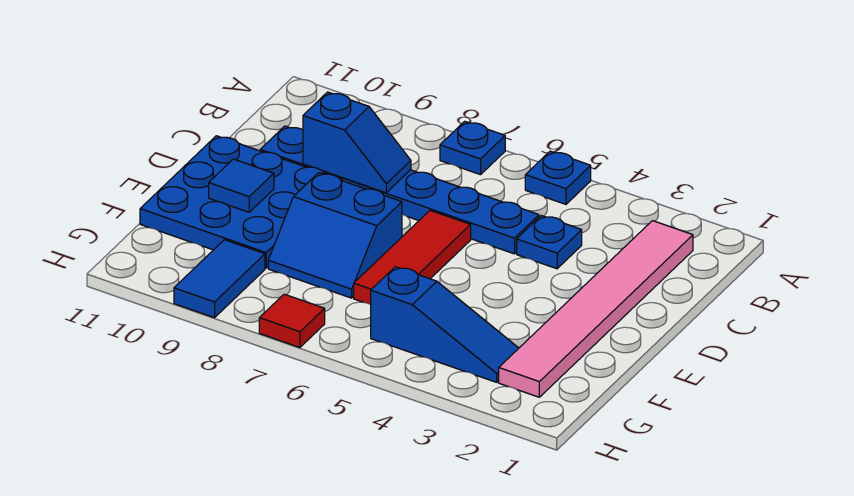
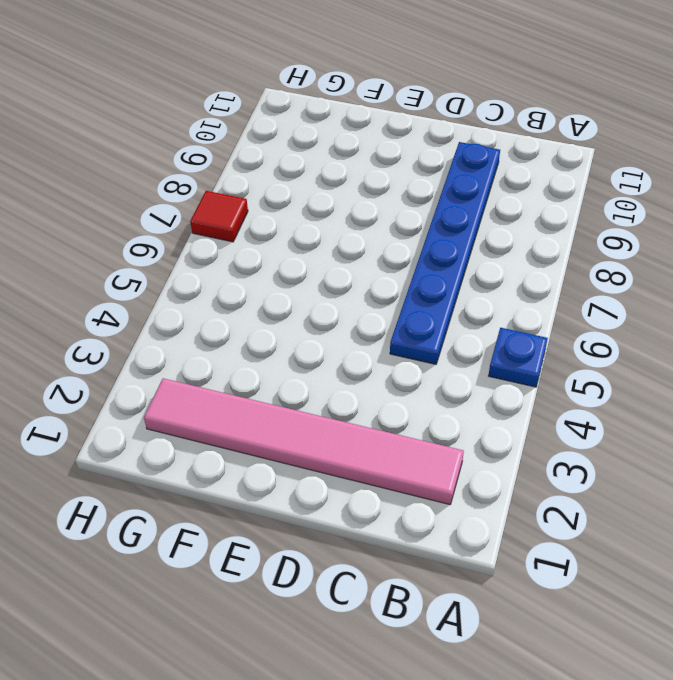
none -> blue plate A7 level 1
none -> blue plate C4 level 1
none -> red tile D6:F6 level 1

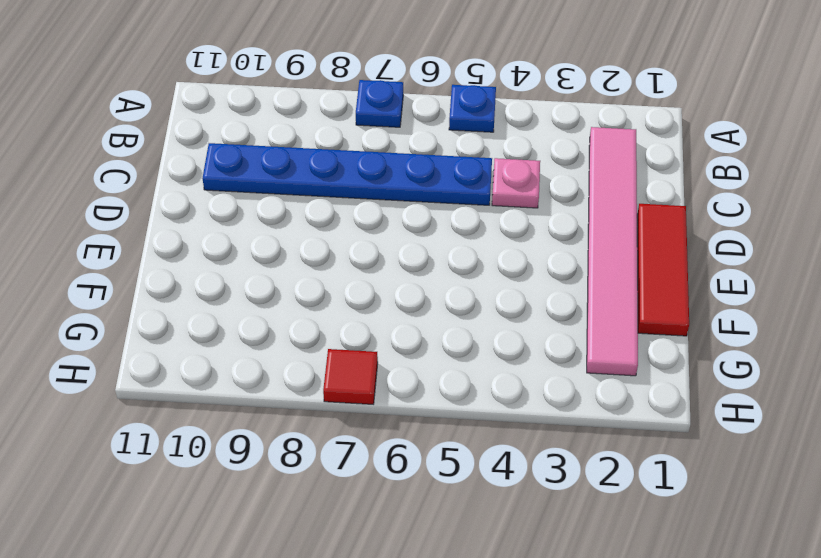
pink plate C4 level 1 -> blue plate C4 level 1
red tile D1:F1 level 1 -> red tile D6:F6 level 1
none -> blue plate D9:F11 level 1
none -> blue slope E7:F8 level 1 top E
none -> blue slope G3:G5 level 1 top 5

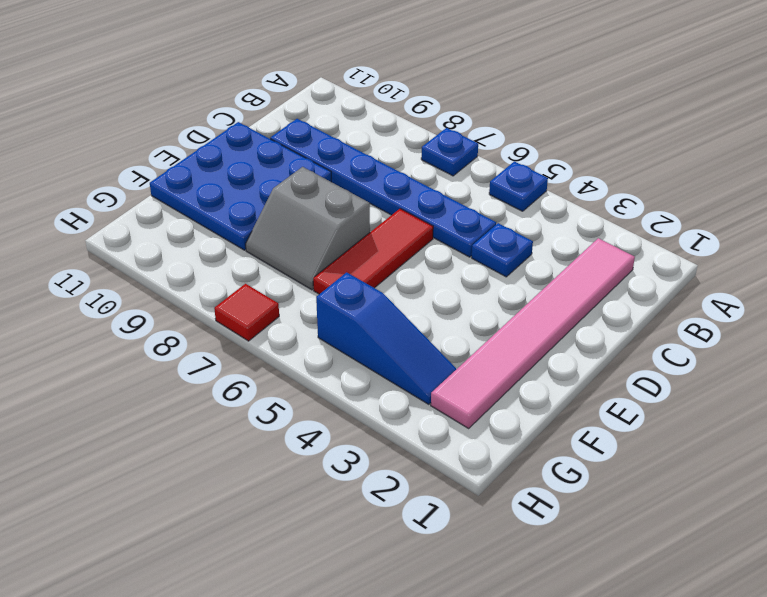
grey slope E7:F8 level 1 top E -> blue slope E7:F8 level 1 top E
none -> blue tile G9:H9 level 1
none -> blue slope C8:C9 level 2 top 9
none -> blue tile E10 level 2

